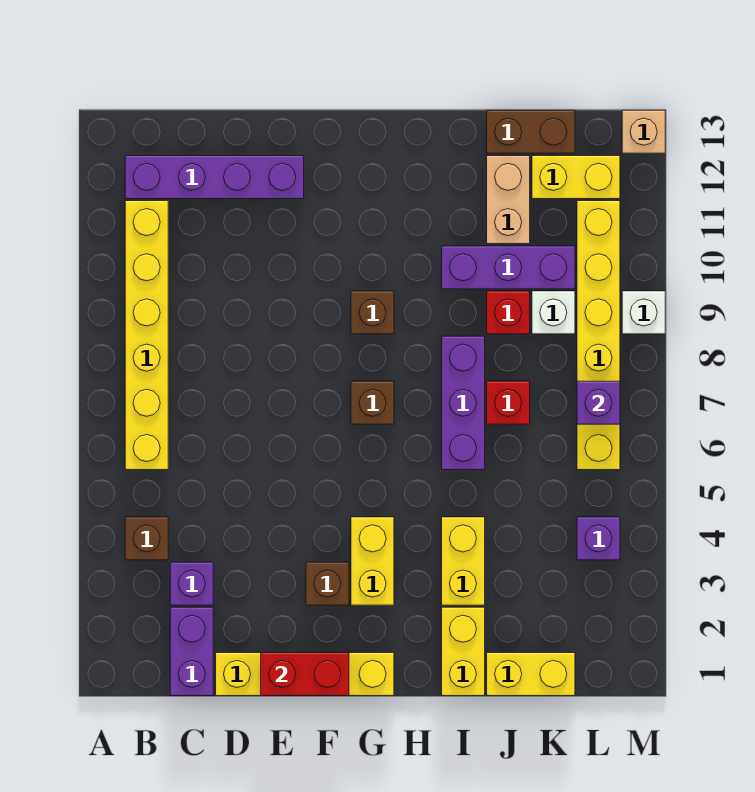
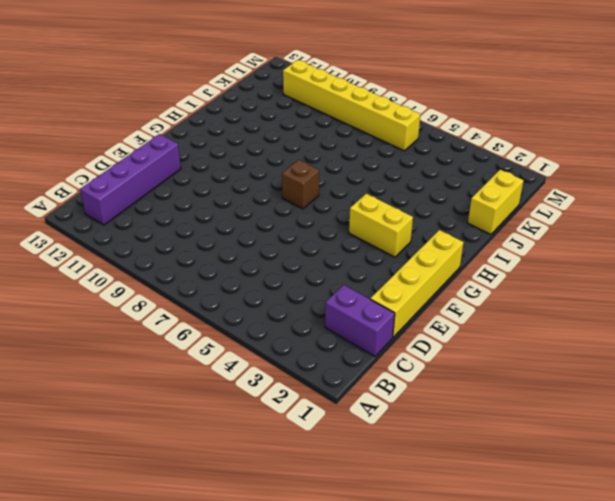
none -> brown brick B4 level 1
none -> yellow brick B6:B11 level 1
none -> purple brick C3 level 1

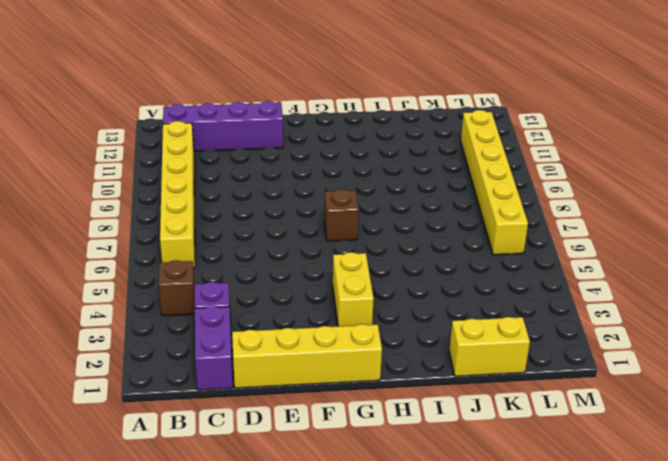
none -> brown brick F3 level 1
none -> brown brick G9 level 1
none -> yellow brick I1:I2 level 1

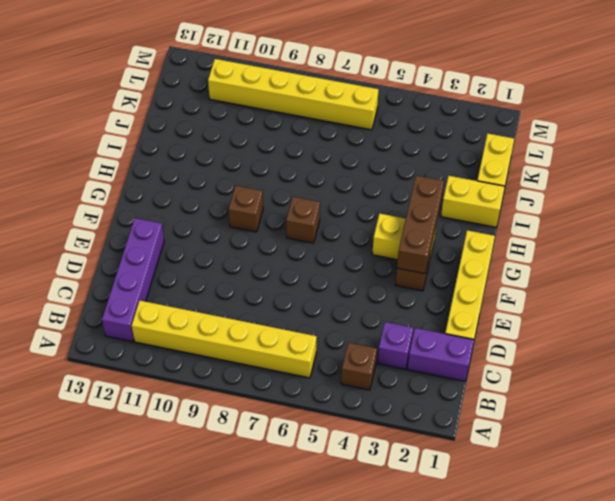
brown brick F3:H3 level 2 -> none
none -> yellow brick I3:I4 level 1
none -> purple brick I6:I8 level 1
none -> purple brick I10:K10 level 1

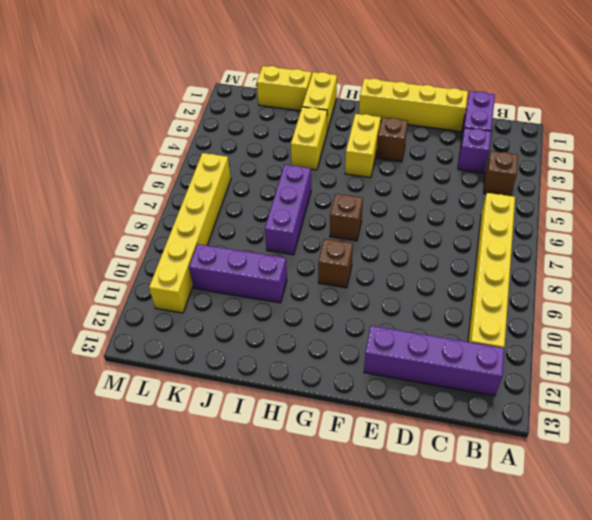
none -> red brick J7 level 1
none -> red brick J9 level 1
none -> tan brick J11:J12 level 1

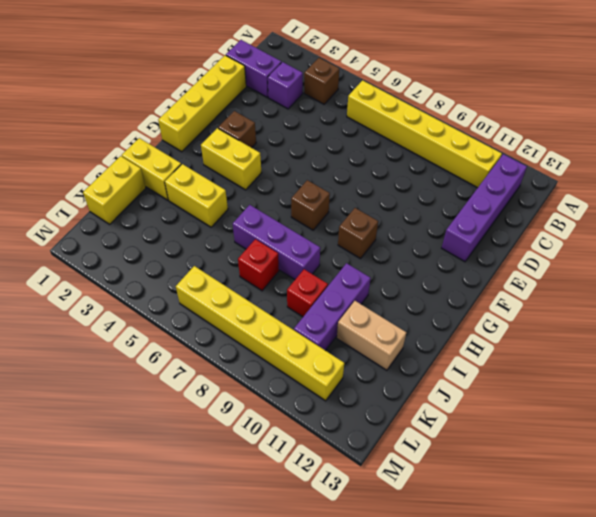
none -> brown brick J13:K13 level 1
none -> white brick K9 level 1
none -> yellow brick K12:L12 level 1

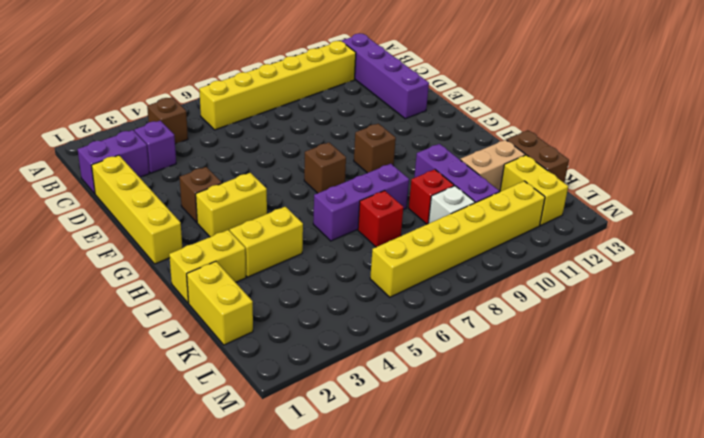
none -> purple brick L4 level 1
none -> white brick M9 level 1
none -> tan brick M13 level 1

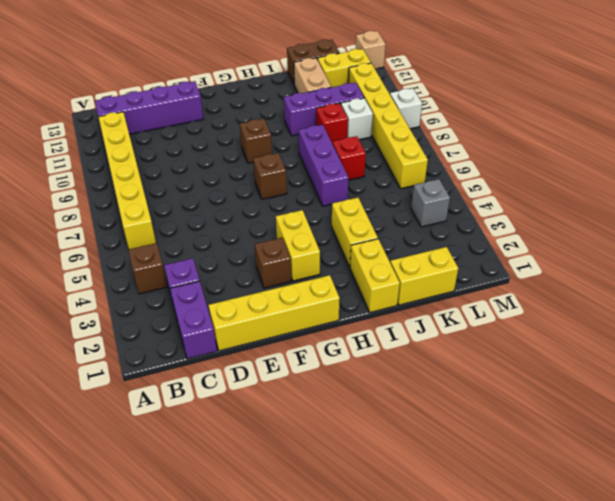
grey brick L4 level 1 -> purple brick L4 level 1
none -> red brick E1:F1 level 2
none -> purple brick L7 level 2

